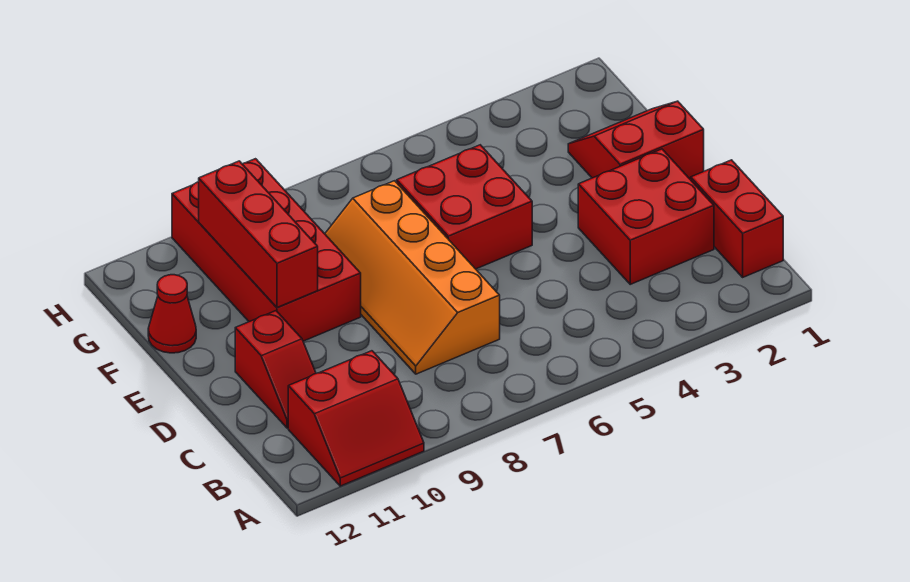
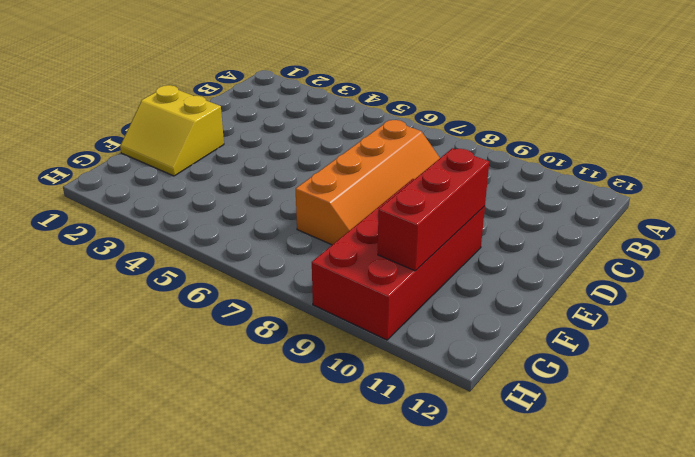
yellow slope E1:F2 level 1 top E -> red slope E1:F2 level 1 top E
none -> red slope A10:B11 level 1 top B
none -> red brick B1:C1 level 1

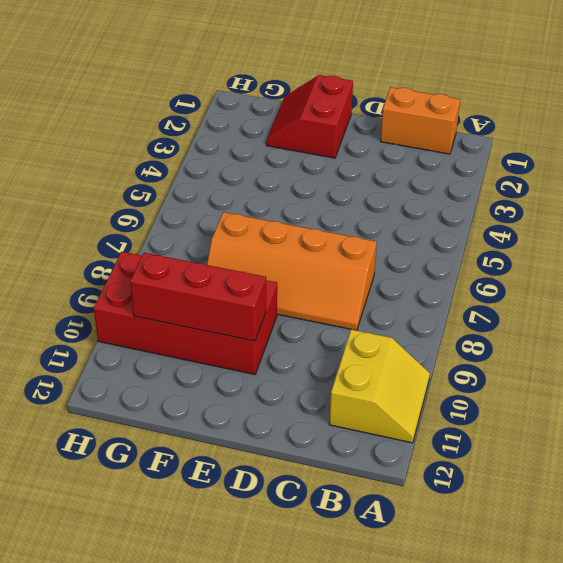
yellow slope A10:B11 level 1 top B -> red slope A10:B11 level 1 top B
orange brick B1:C1 level 1 -> red brick B1:C1 level 1
none -> red brick C2:D3 level 1
none -> red slope C11:D11 level 1 top D

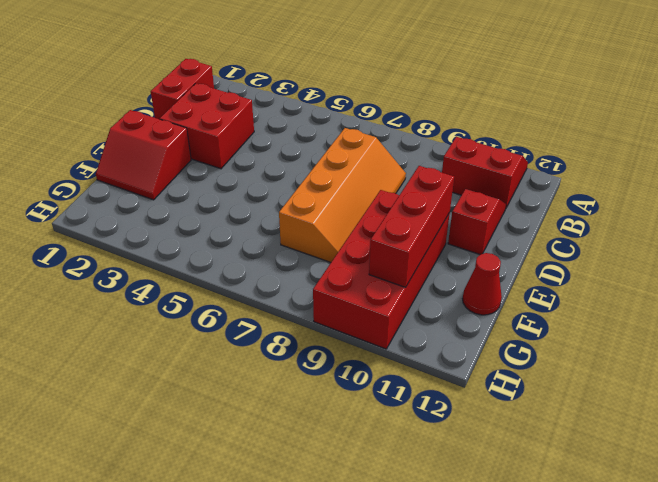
none -> red brick E5:F6 level 1

